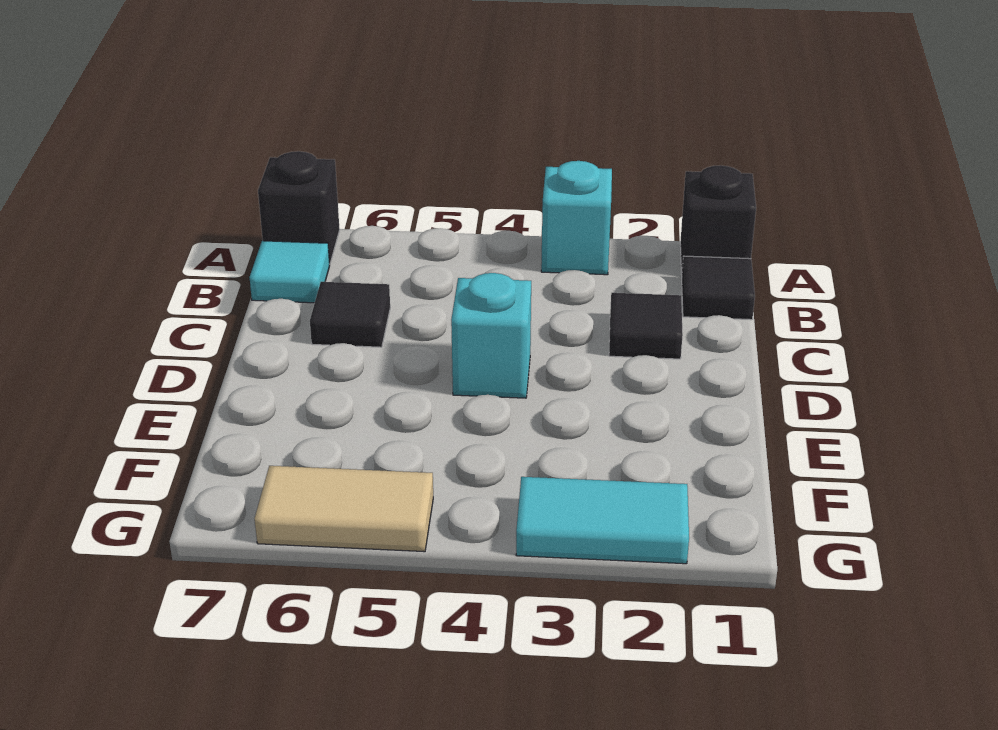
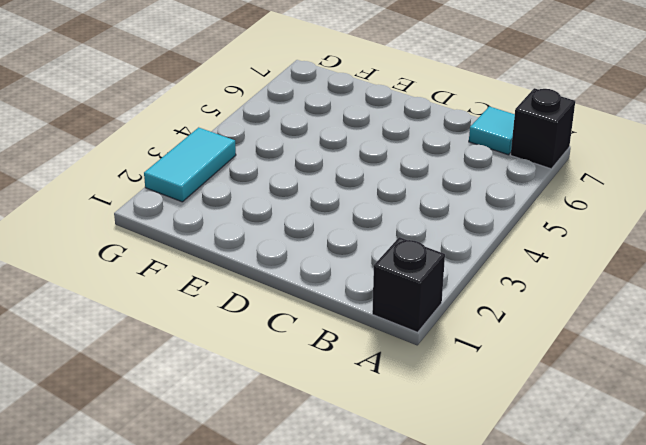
none -> cyan brick A3 level 1
none -> black tile B1 level 1

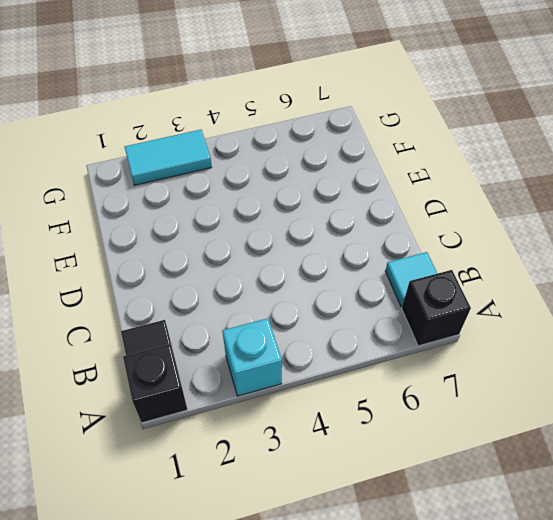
none -> black tile C2 level 1
none -> black tile C6 level 1

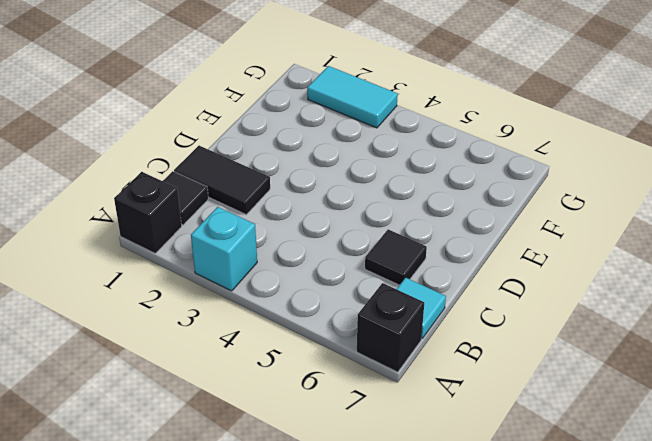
black tile C1:C2 level 1 -> black tile C2 level 1
none -> cyan brick D4 level 1
none -> tan tile G5:G6 level 1

